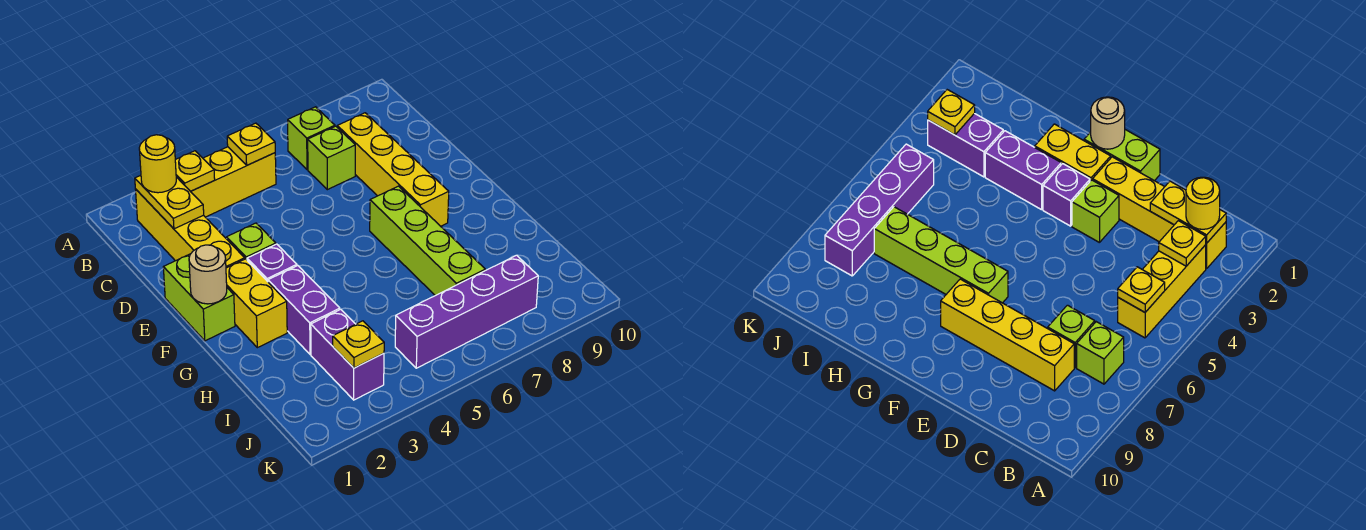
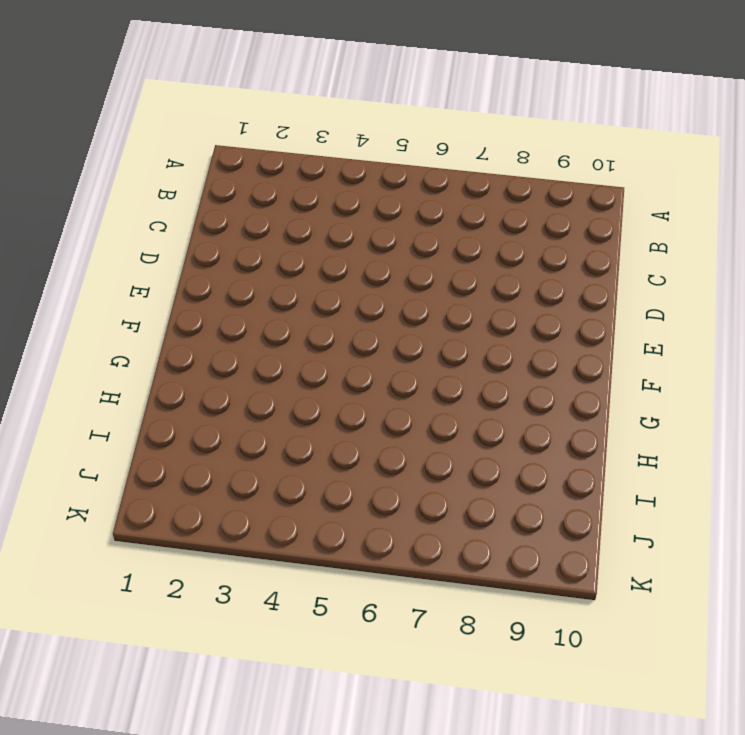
none -> yellow brick B2:E2 level 1
none -> yellow brick B3:B5 level 1
none -> lime brick B7 level 1

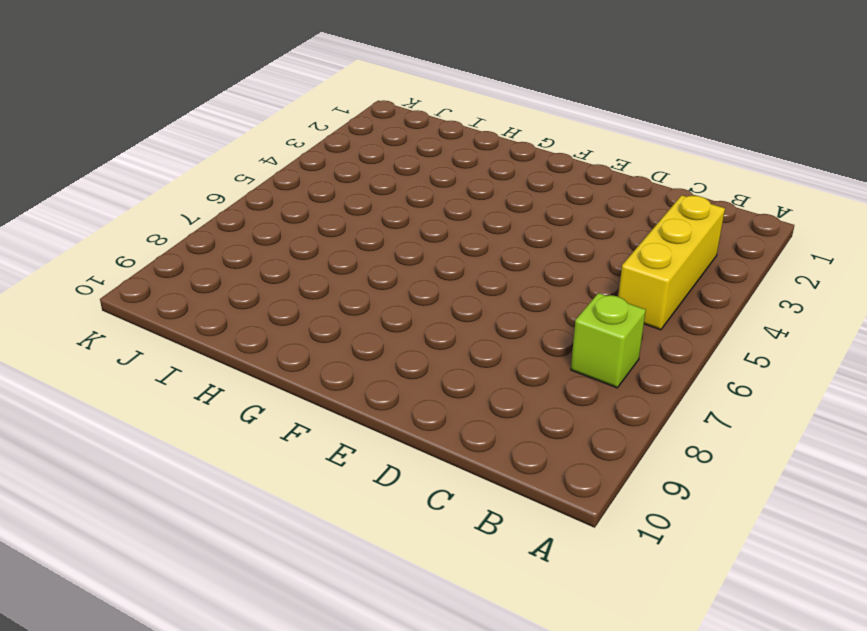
none -> yellow brick B2:E2 level 1
none -> lime brick C7 level 1
none -> yellow brick C8:F8 level 1

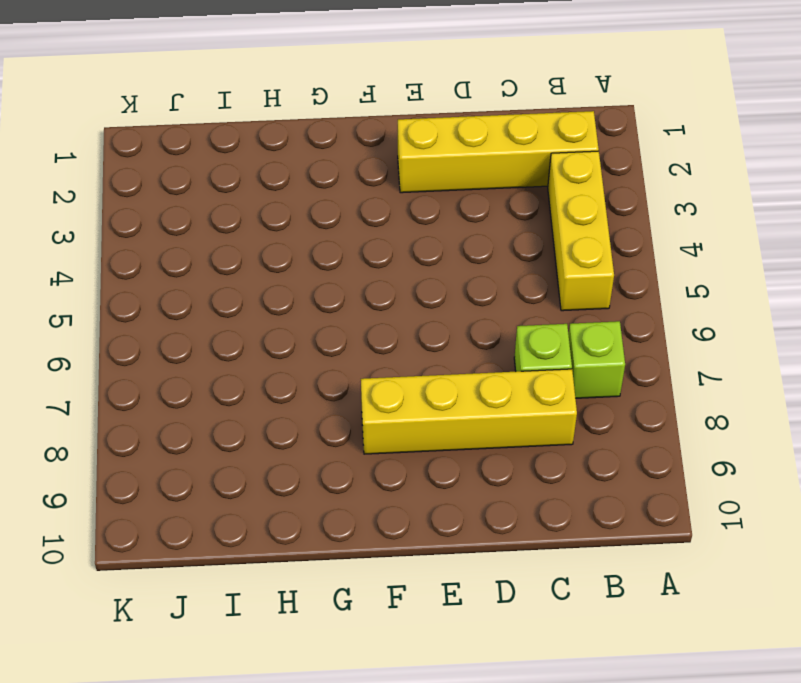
none -> lime brick E1:F1 level 1
none -> lime brick E3 level 1
none -> yellow brick F2:G2 level 1

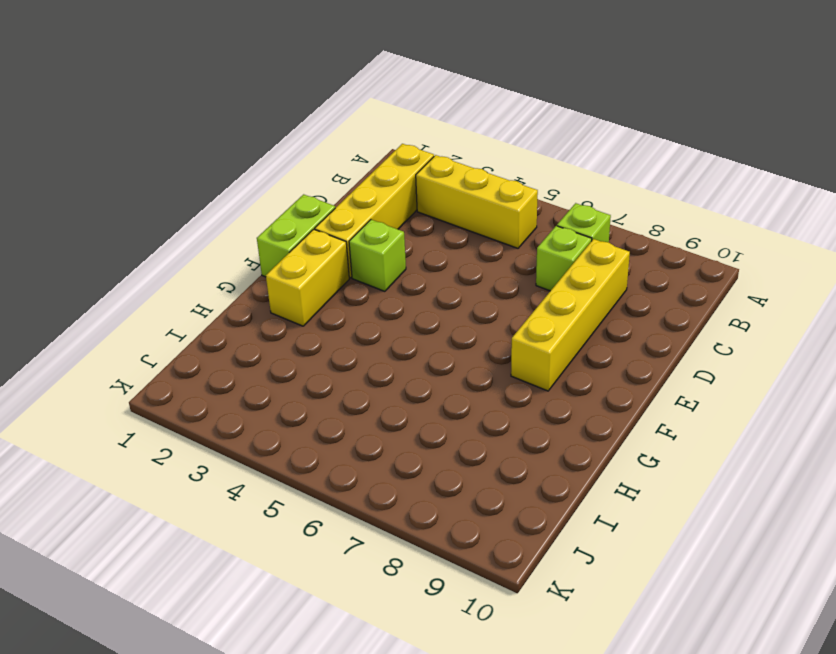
none -> purple brick F3 level 1
none -> lime brick F7:I7 level 1
none -> purple brick G3:H3 level 1

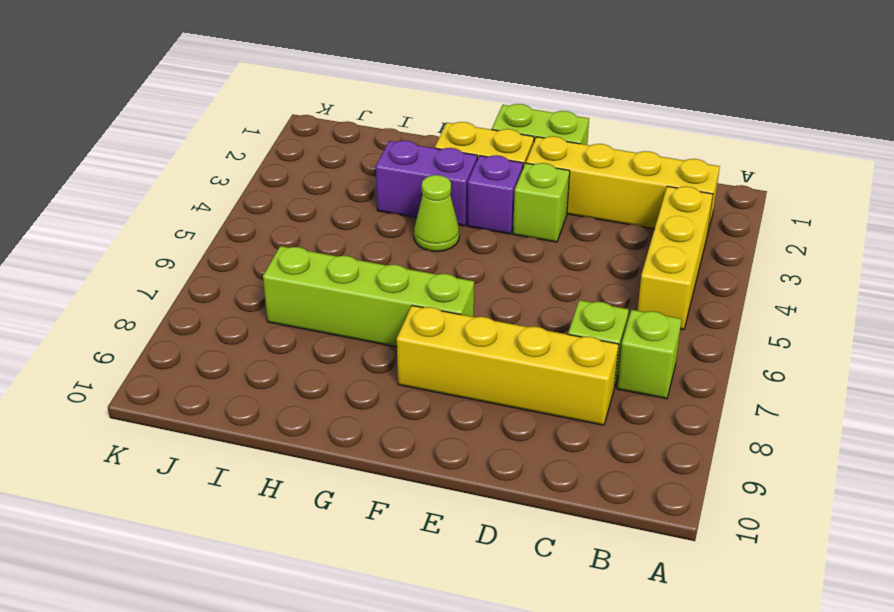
lime cone G4 level 1 -> none
none -> purple brick I3:J3 level 1
none -> purple brick J5:J8 level 1
none -> yellow plate B2:C2 level 2

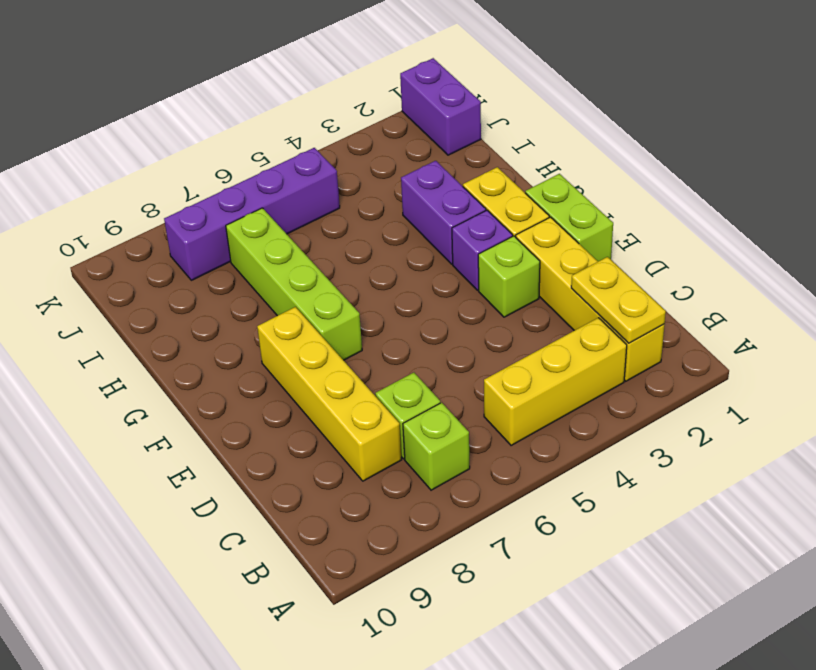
purple brick J1:K1 level 1 -> purple brick I3:J3 level 1
none -> yellow plate B3 level 2
none -> yellow plate B5 level 2
none -> tan round brick F1 level 2

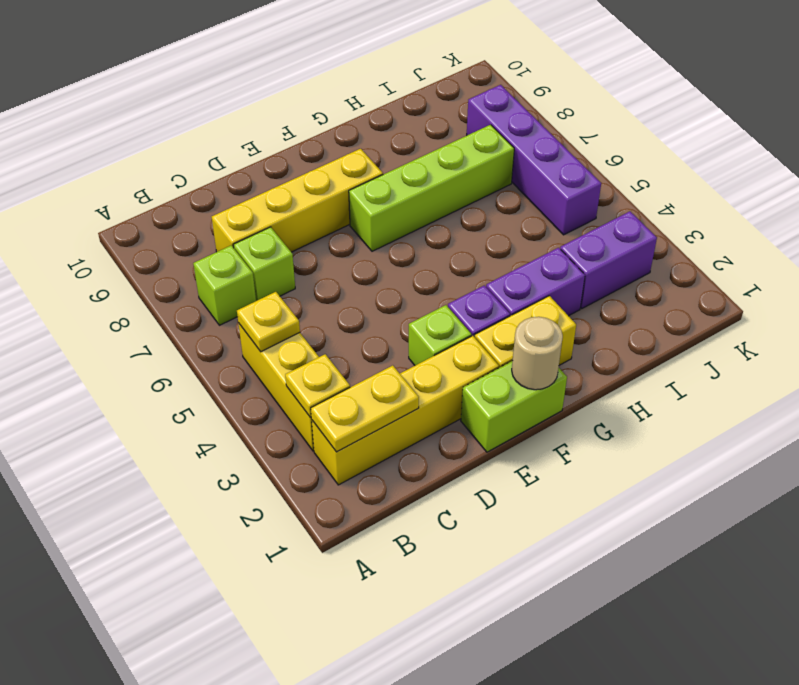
none -> yellow plate J3 level 2
none -> yellow round brick B2 level 3

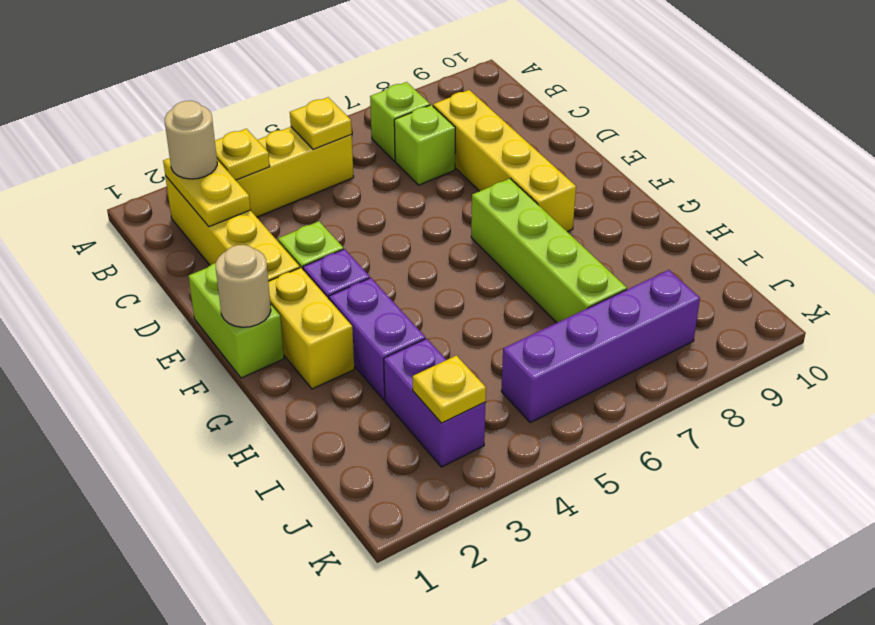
tan round brick B2 level 3 -> yellow round brick B2 level 3

